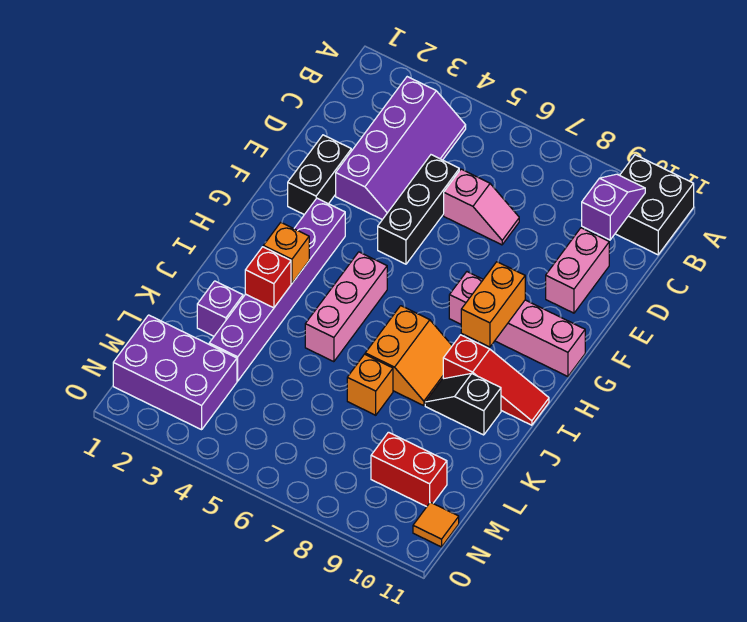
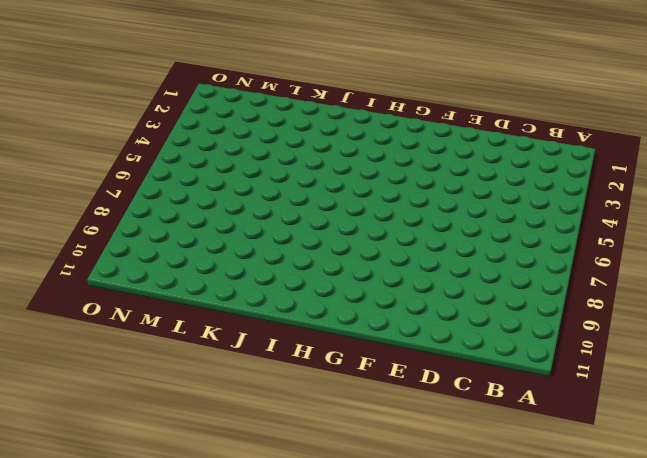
none -> black brick A10:B11 level 1
none -> purple slope B3:E4 level 1 top 3
none -> black brick D5:F5 level 1

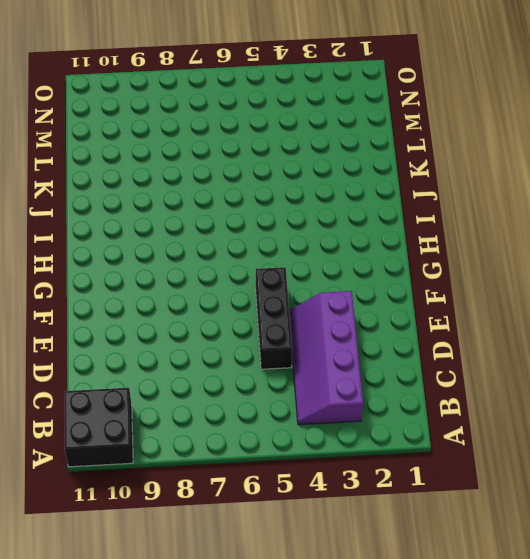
none -> pink slope D6:D7 level 1 top 6
none -> pink brick D10:E10 level 1
none -> black brick E2:F2 level 1

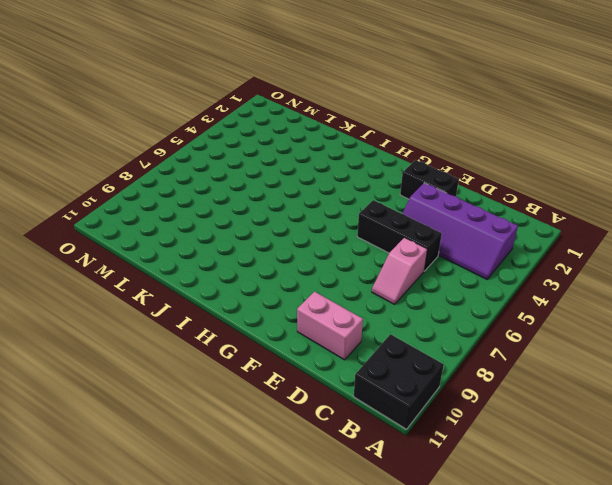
none -> purple brick G3:L3 level 1
none -> pink brick G8:G11 level 1
none -> pink brick H5:J5 level 1

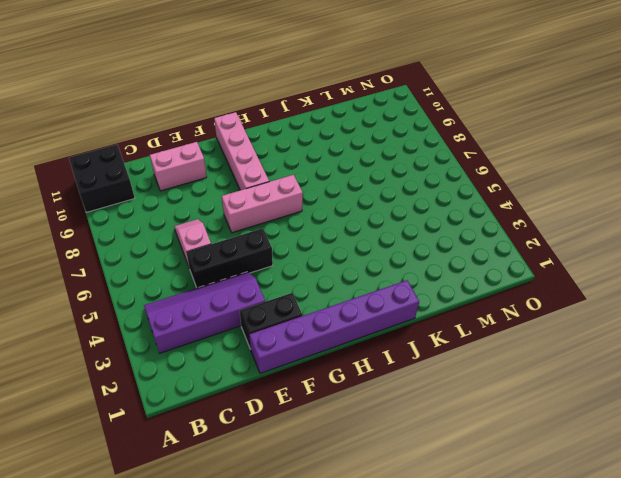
purple brick E1:J1 level 1 -> purple brick G3:L3 level 1
pink brick F7:H7 level 1 -> pink brick H5:J5 level 1
none -> orange slope I7:J8 level 1 top 7
none -> red slope I9:I11 level 1 top 9
none -> black slope J9:J10 level 1 top 10

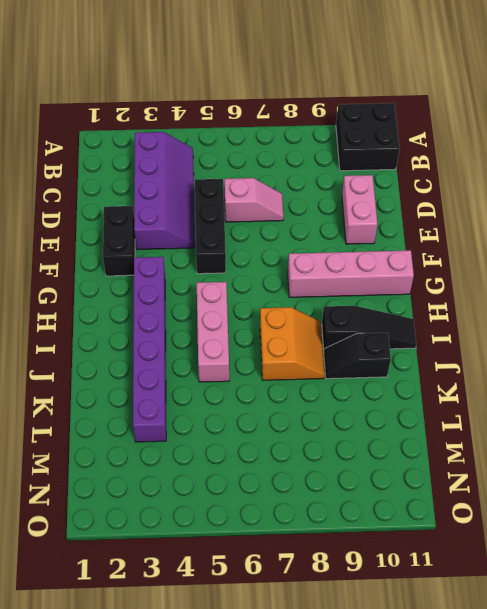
black slope I9:I11 level 1 top 9 -> red slope I9:I11 level 1 top 9
none -> purple brick K2 level 1
none -> orange brick K7 level 1
none -> purple brick M1:N3 level 1

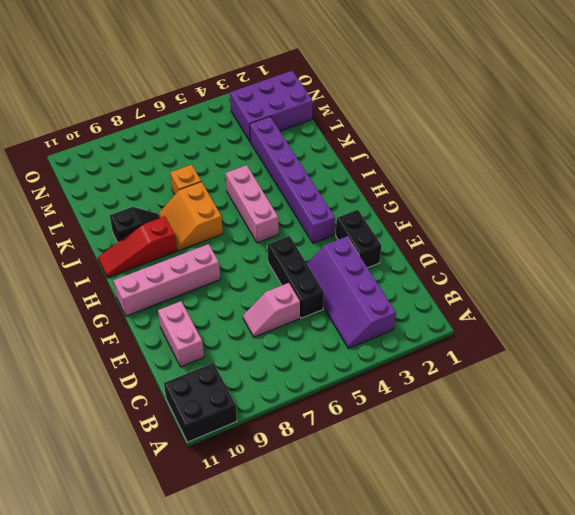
none -> purple brick K2 level 1
none -> red brick M9:M10 level 1
none -> orange tile N11 level 1

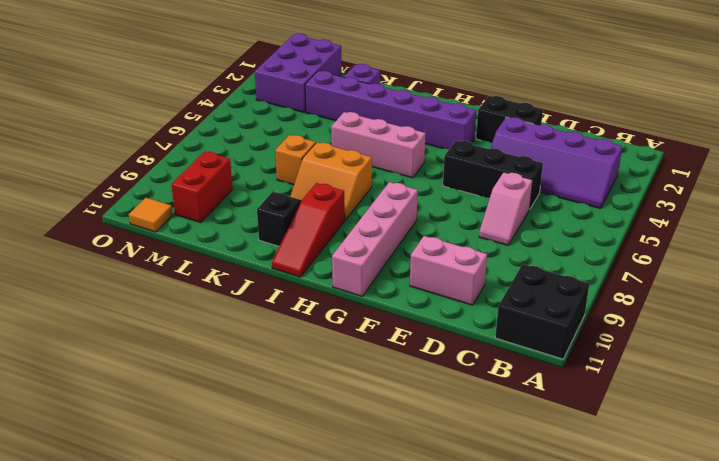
none -> purple slope B10:C10 level 2 top C
none -> orange brick G9:H9 level 2
none -> orange brick I3 level 2

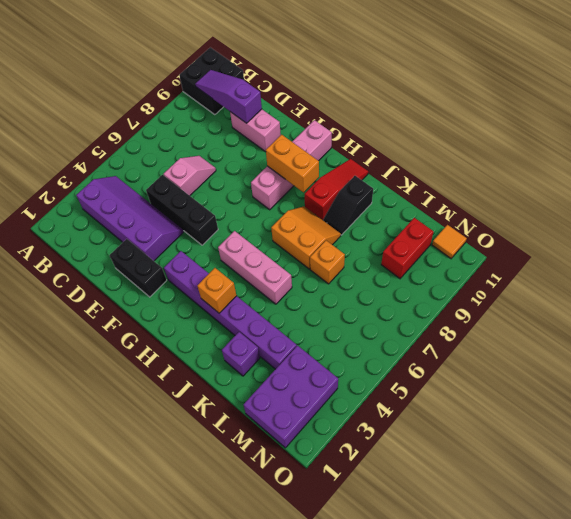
purple slope B10:D10 level 2 top D -> purple slope B10:C10 level 2 top C
none -> red brick J3 level 2

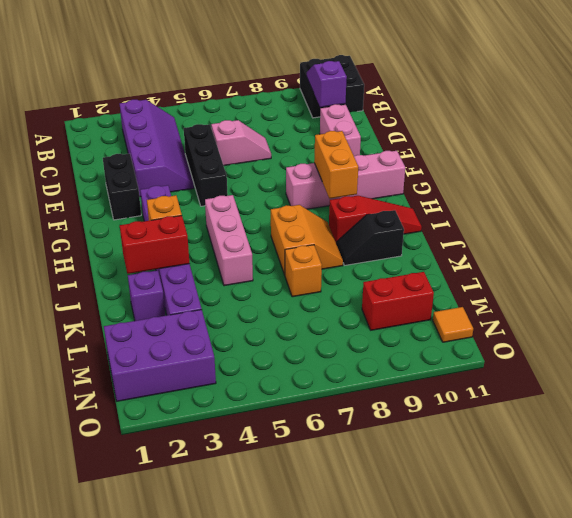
red brick J2:J3 level 2 -> red brick J3 level 2

